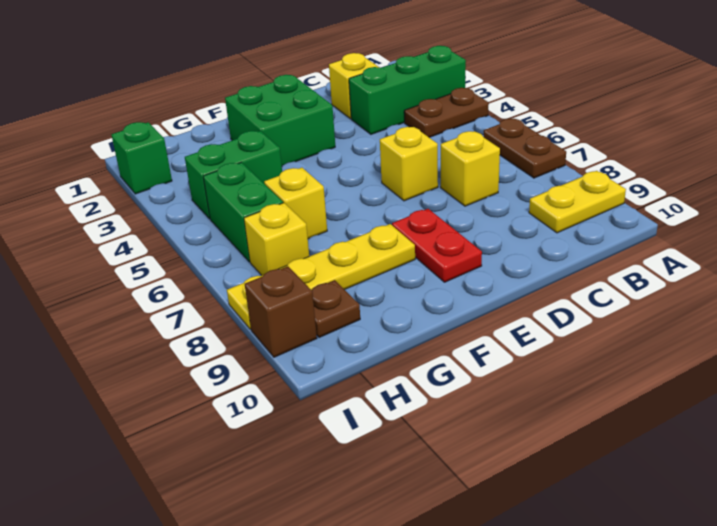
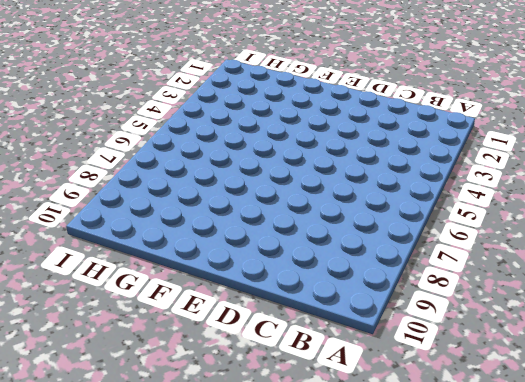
none -> green brick A3:C3 level 1
none -> brown plate A4:B4 level 1
none -> brown plate A6:A7 level 1

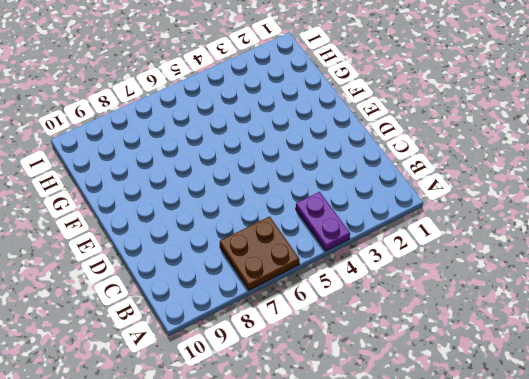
purple plate A4:B4 level 1 -> brown plate A4:B4 level 1
brown plate A6:B7 level 1 -> brown plate A6:A7 level 1
none -> green brick A3:C3 level 1
none -> yellow plate A9:B9 level 1
none -> yellow brick C2 level 1

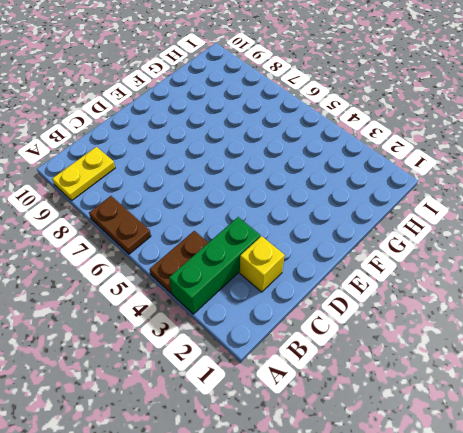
none -> yellow brick C7 level 1
none -> yellow brick D6 level 1
none -> green brick E2:F3 level 1

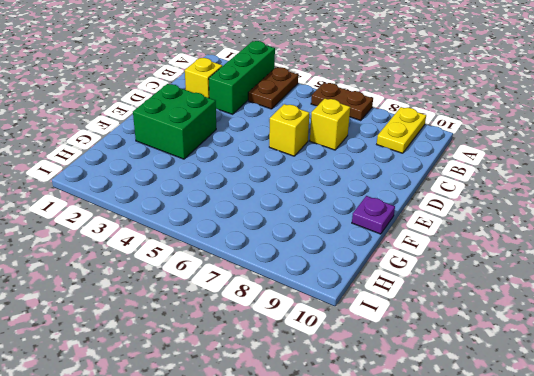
purple plate F10 level 1 -> none
none -> red plate E8:E9 level 1
none -> yellow plate F8:I8 level 1
none -> green brick G4:H4 level 1

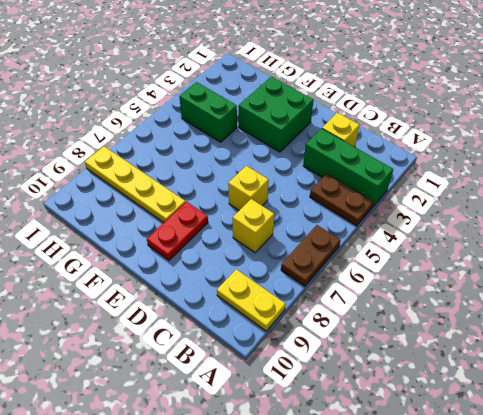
none -> yellow brick G6 level 1
none -> green brick H5:H6 level 1
none -> yellow brick H7 level 1

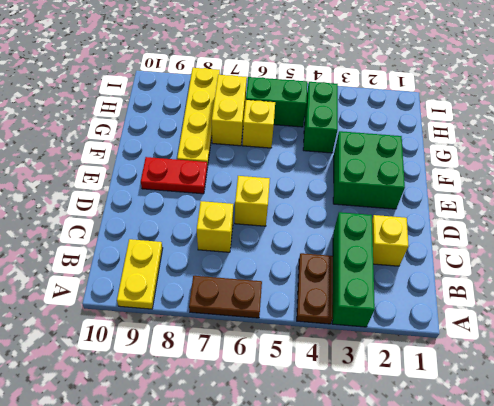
yellow brick G7:H7 level 1 -> yellow brick H7 level 1
none -> brown plate H9 level 1
none -> green brick I2 level 1
none -> brown brick I9 level 1

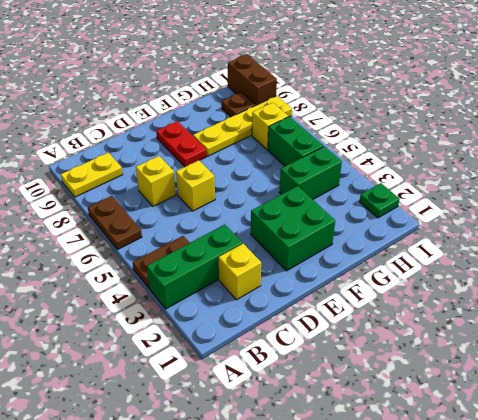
green plate I2 level 1 -> green brick I2 level 1
brown brick I9:I10 level 1 -> brown brick I9 level 1
none -> yellow brick G6 level 1

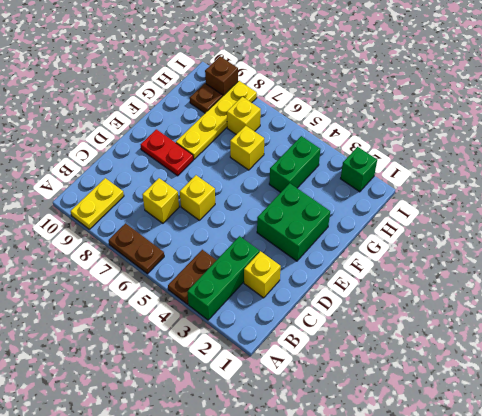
none -> green brick H5:H6 level 1

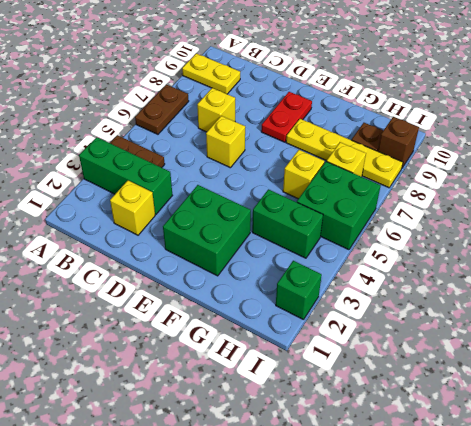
green brick H5:I6 level 1 -> green brick H5:H6 level 1

